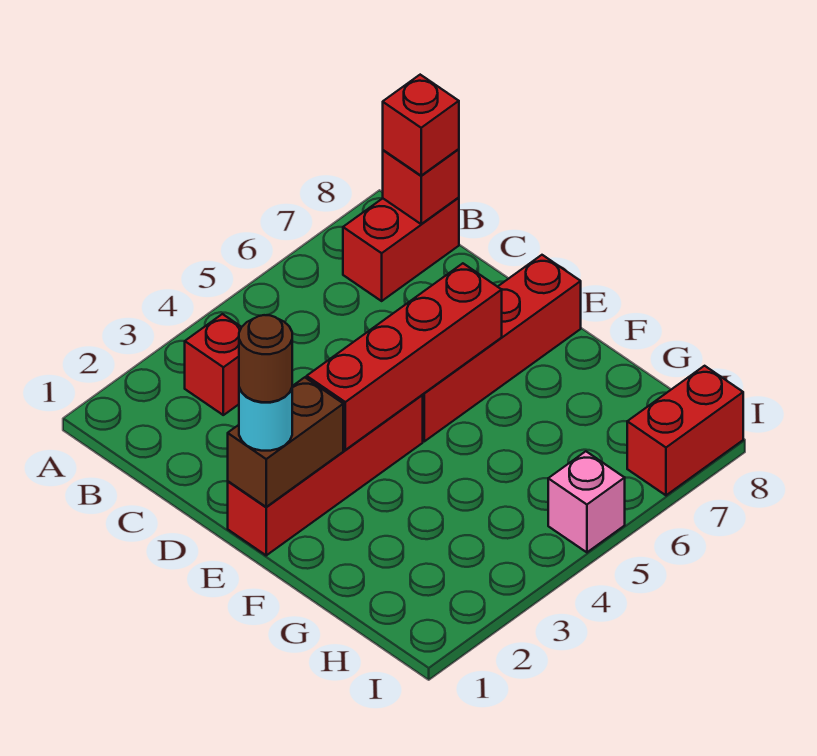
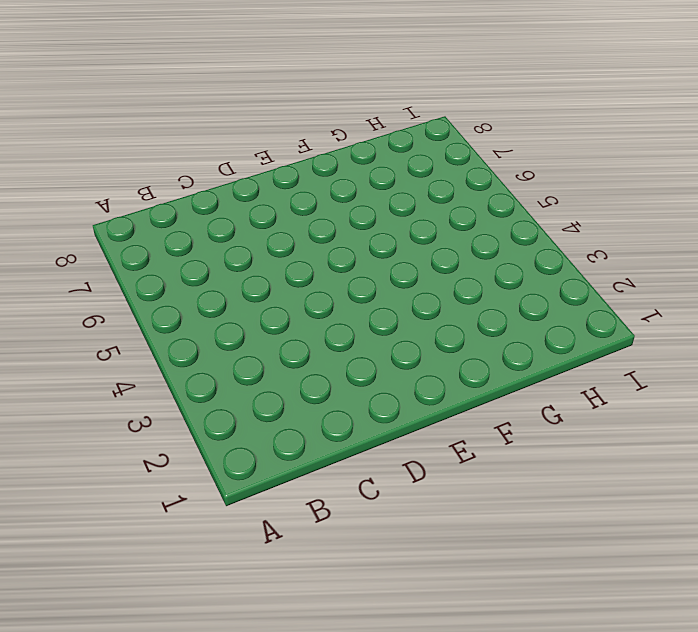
none -> red brick B3 level 1
none -> red brick B7:B8 level 1
none -> red brick E1:E4 level 1

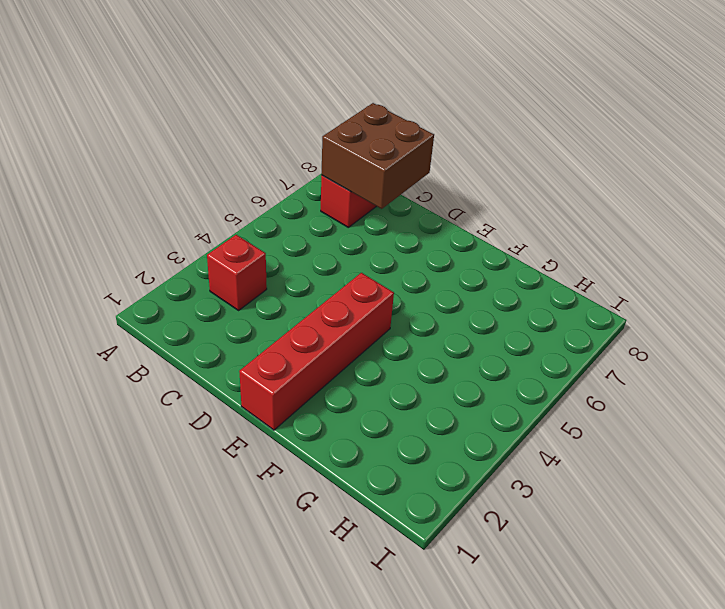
brown brick B7:C8 level 2 -> red brick B8 level 2
none -> red brick E5:E8 level 1
none -> pink brick I5 level 1
none -> red brick I7:I8 level 1

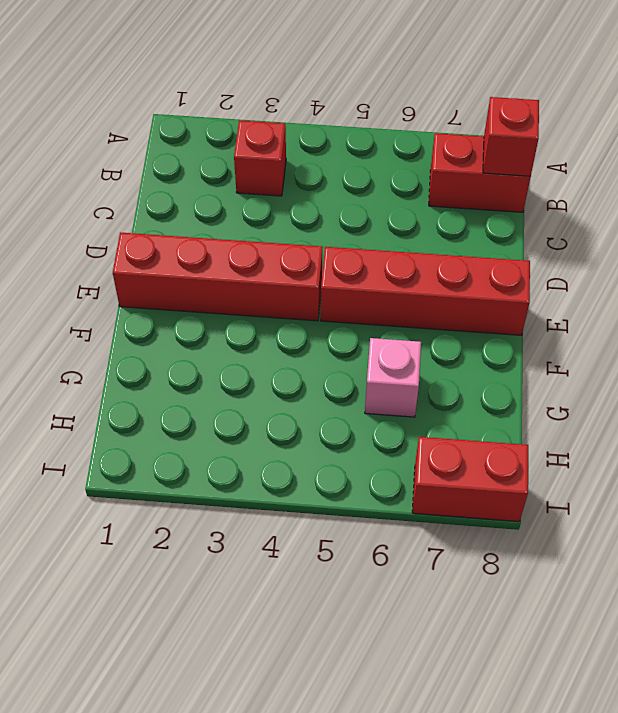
pink brick G6 level 1 -> pink brick I5 level 1
none -> brown brick E1:E2 level 2
none -> red brick E3:E6 level 2
none -> red brick B8 level 3

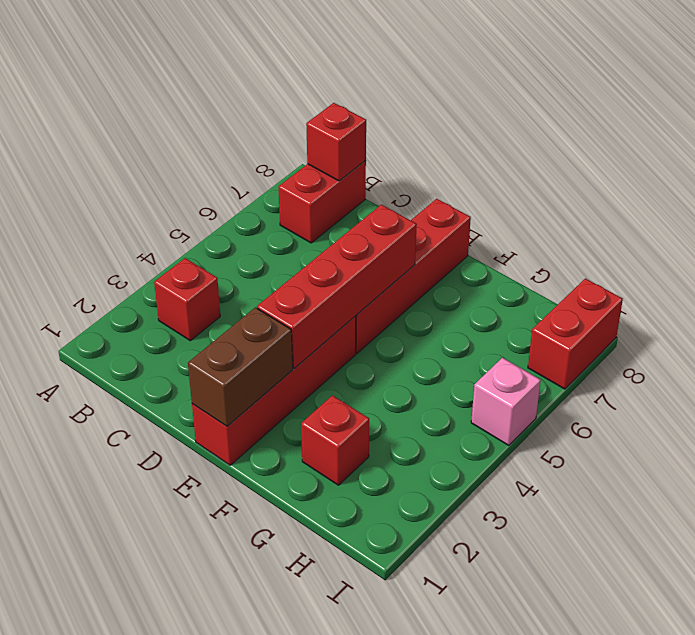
red brick G2 level 1 -> red brick B8 level 3
none -> cyan round brick E1 level 3
none -> brown round brick E1 level 4

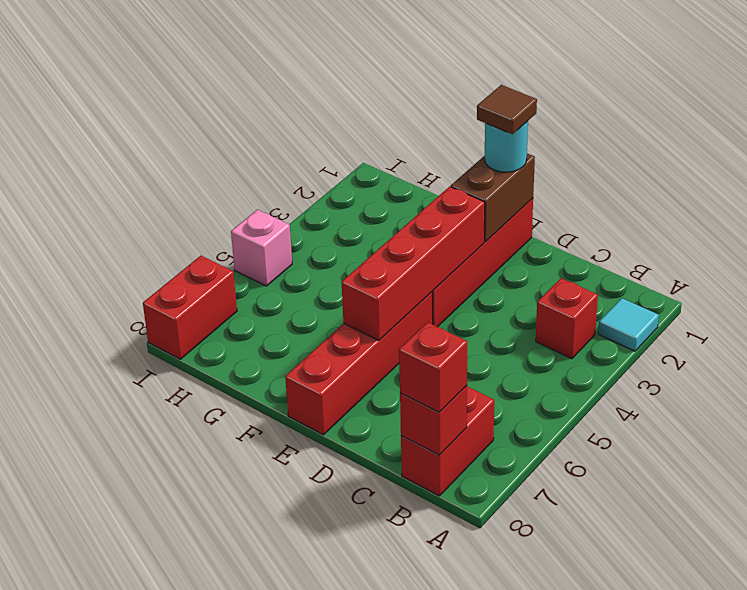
cyan tile A2 level 1 -> none
brown tile E1 level 4 -> brown round brick E1 level 4

